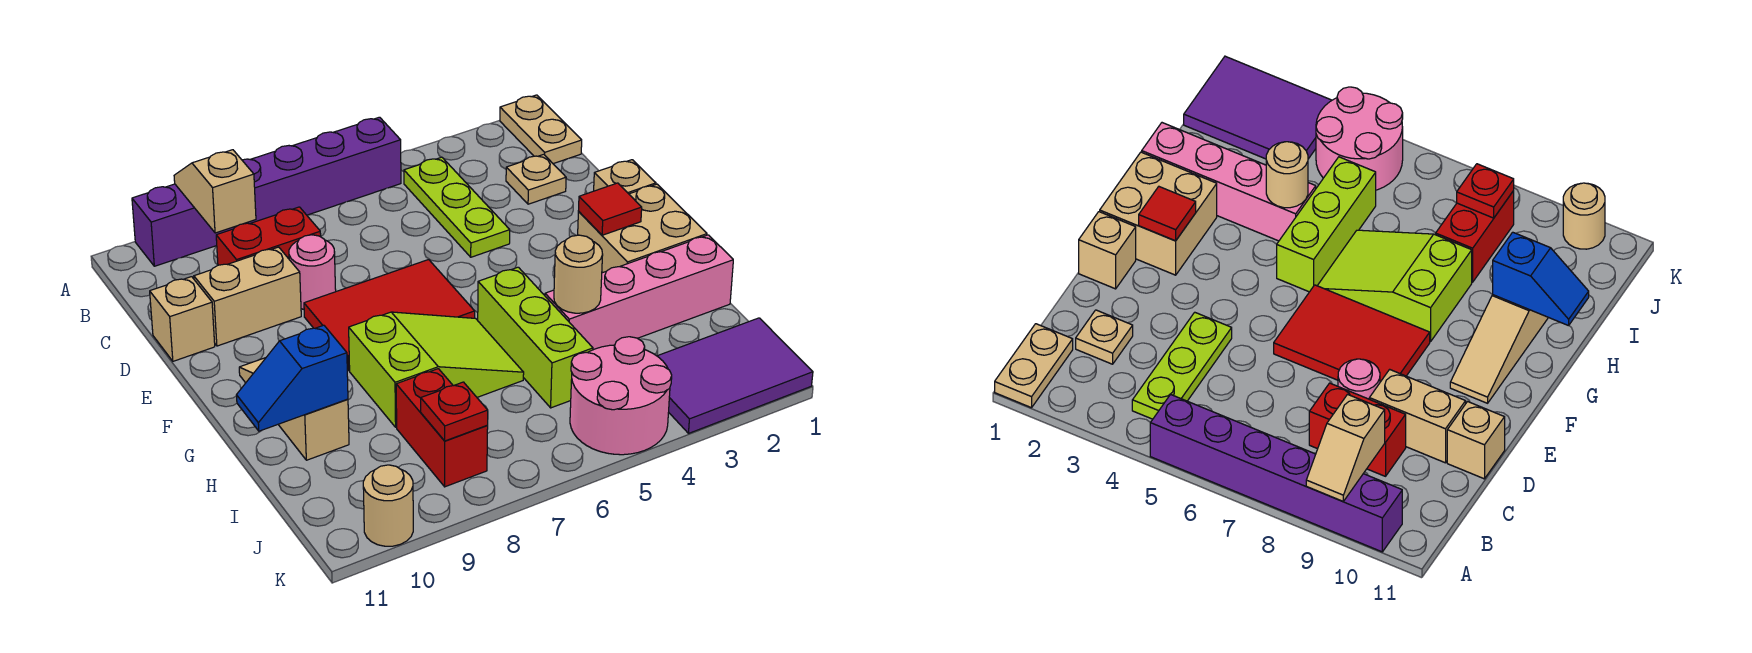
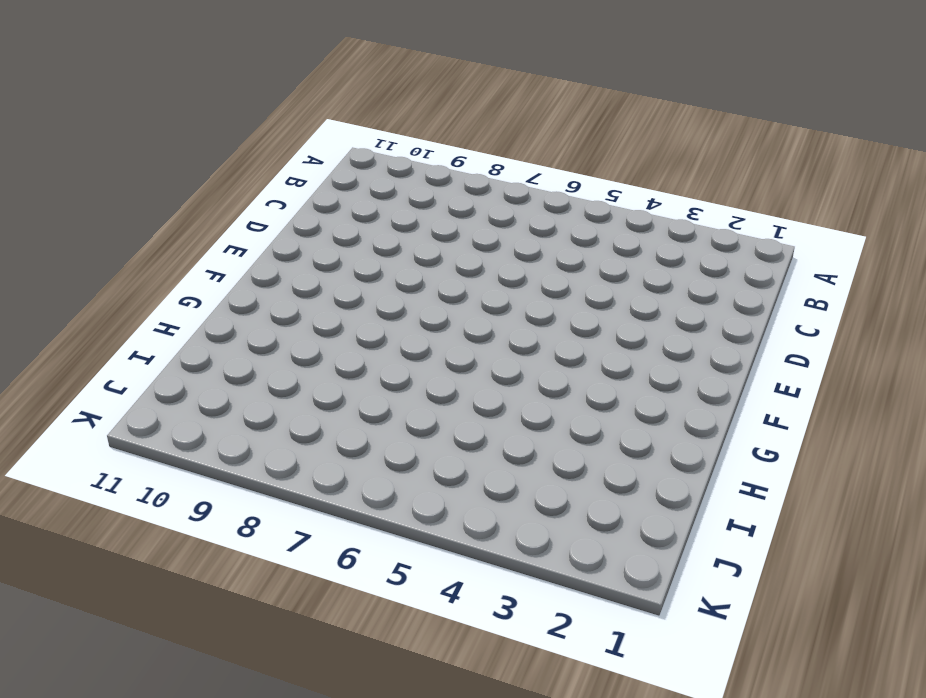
none -> tan plate A1:B1 level 1
none -> purple brick A5:A10 level 1
none -> lime plate B4:D4 level 1

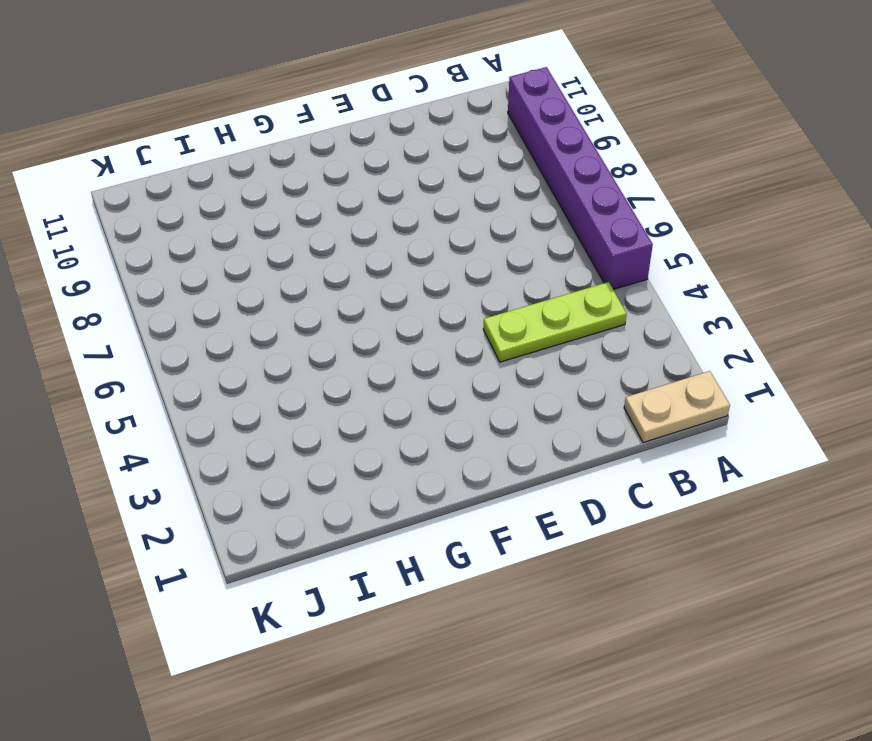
none -> tan plate C2 level 1
none -> red brick C8:C9 level 1
none -> pink round brick D8 level 1

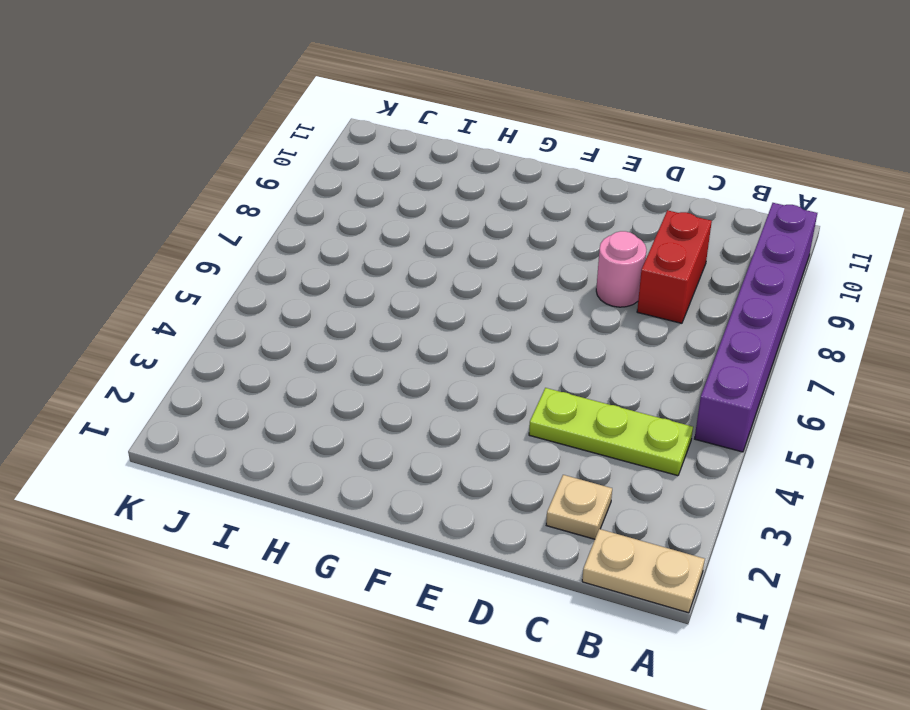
none -> tan brick D9:D10 level 1
none -> tan brick D11 level 1
none -> tan brick E1 level 1

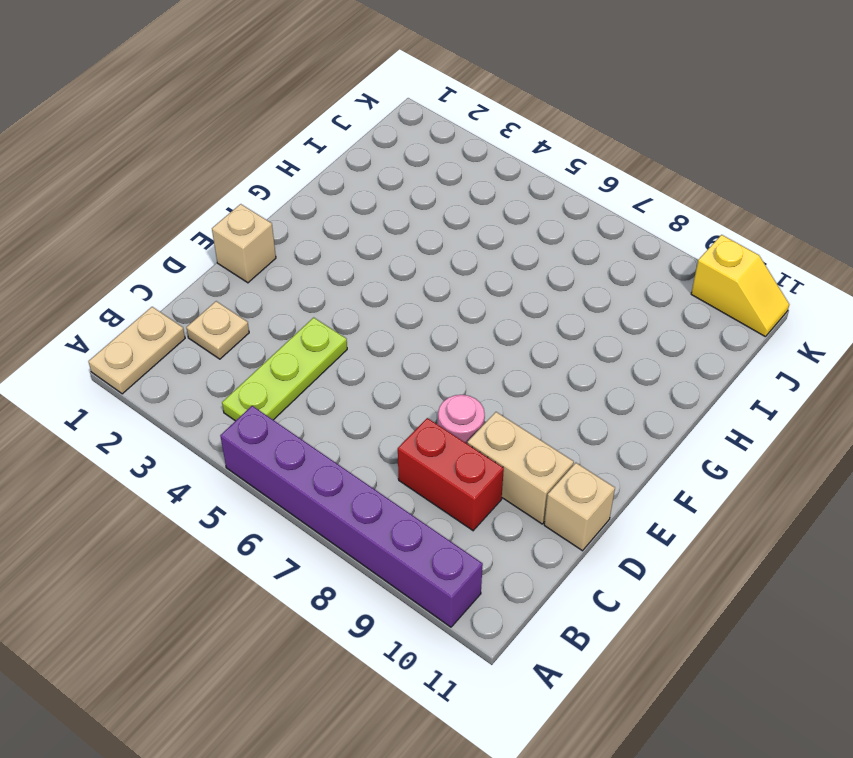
yellow slope K10:K11 level 1 top 10 -> tan round brick K10 level 1
none -> red tile E6:F8 level 1
none -> tan brick F1:G2 level 1
none -> tan slope F10:H10 level 1 top H

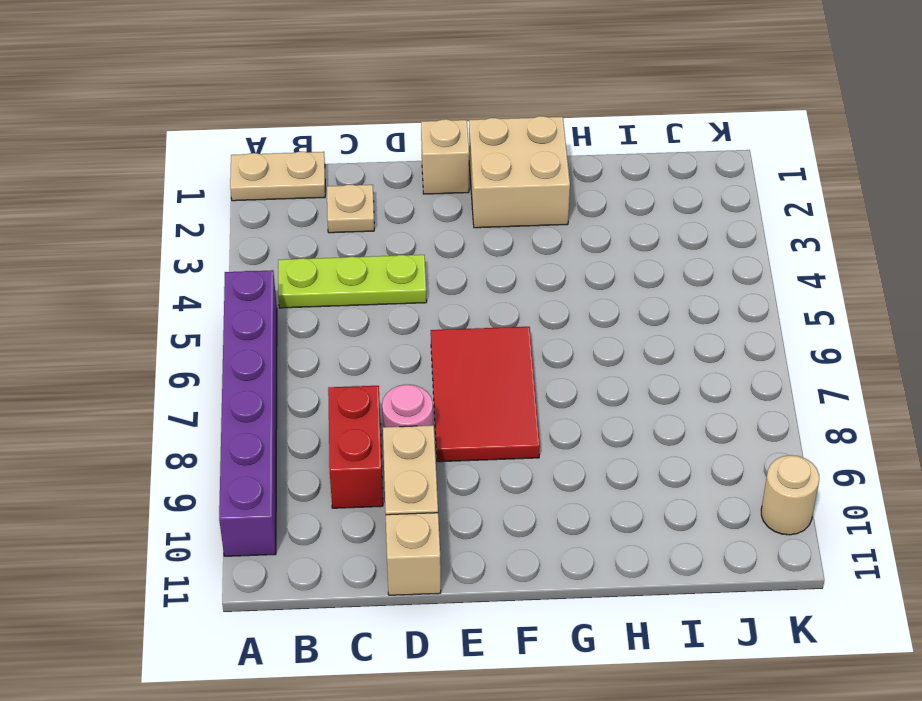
none -> tan slope F10:H10 level 1 top H
none -> lime brick G5:I5 level 1
none -> lime slope G6:H8 level 1 top 8

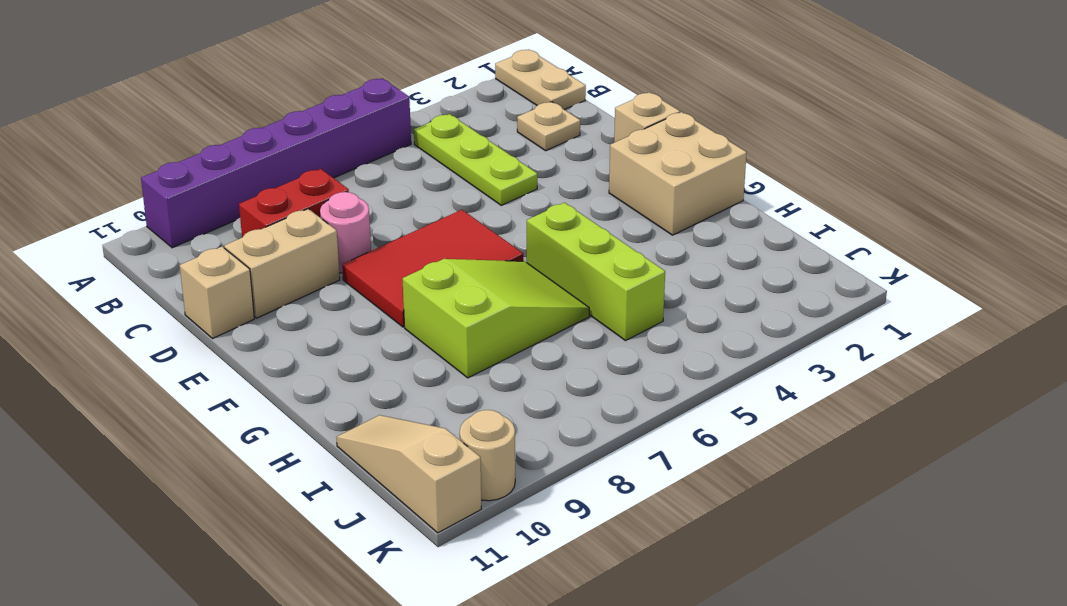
tan slope I11:K11 level 1 top K -> tan slope F10:H10 level 1 top H
none -> pink brick H1:H4 level 1
none -> red brick I8:J8 level 1
none -> purple tile J1:K3 level 1

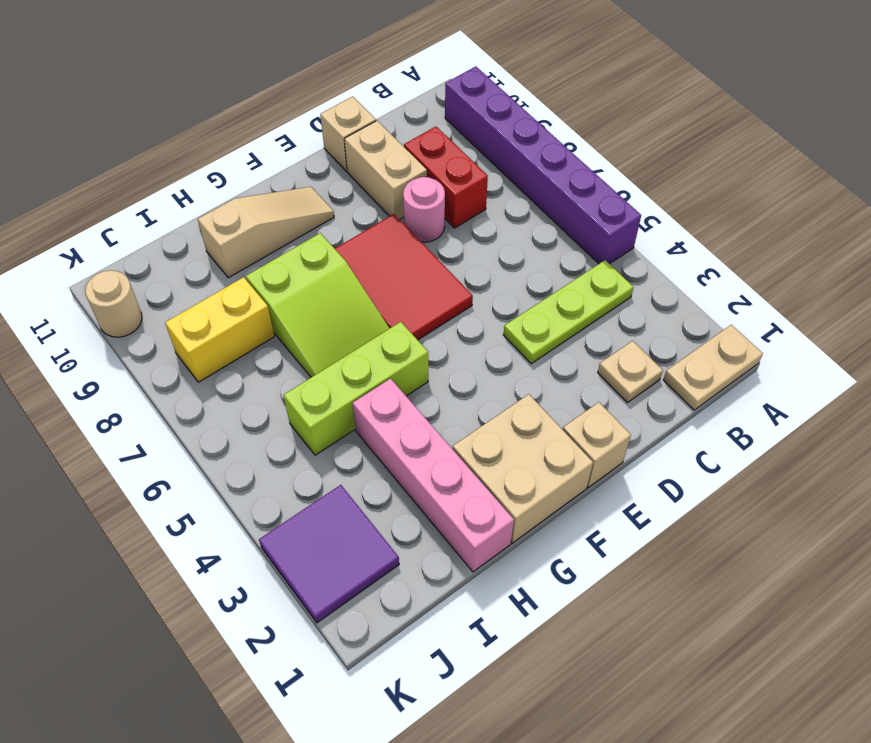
yellow brick I8:J8 level 1 -> red brick I8:J8 level 1
purple tile J2:K3 level 1 -> purple tile J1:K3 level 1
none -> pink round brick J4:K5 level 1
none -> tan slope A9:B9 level 2 top B
none -> red tile F2 level 2

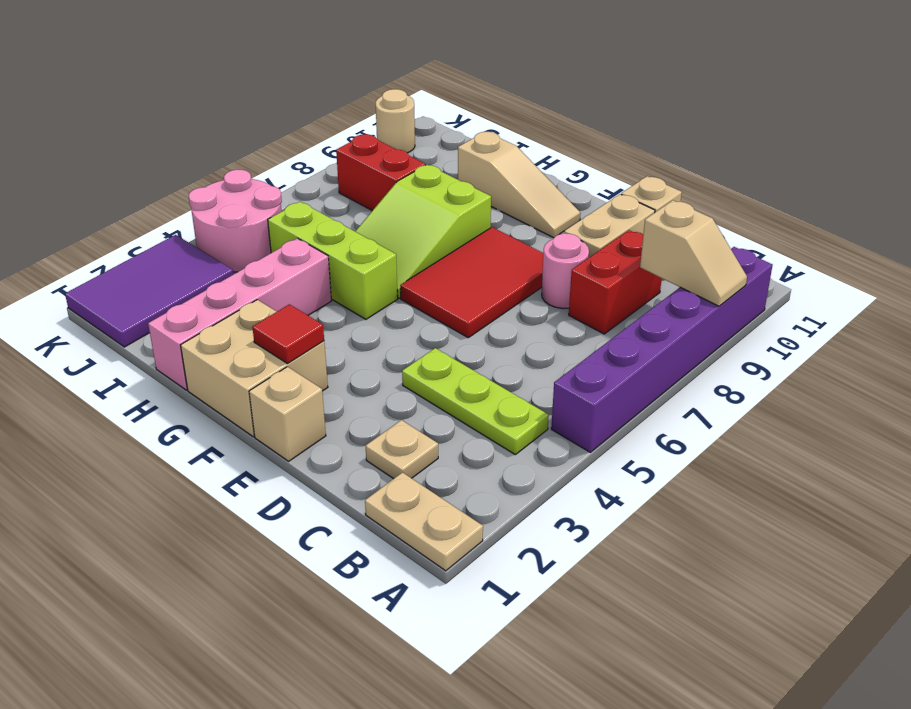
none -> tan round brick H4 level 2
none -> blue slope H10:H11 level 2 top 10
none -> red plate J8 level 2

